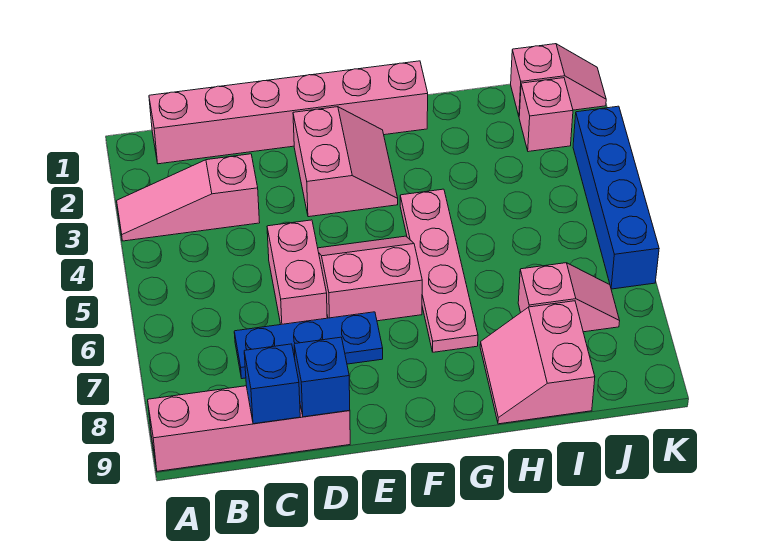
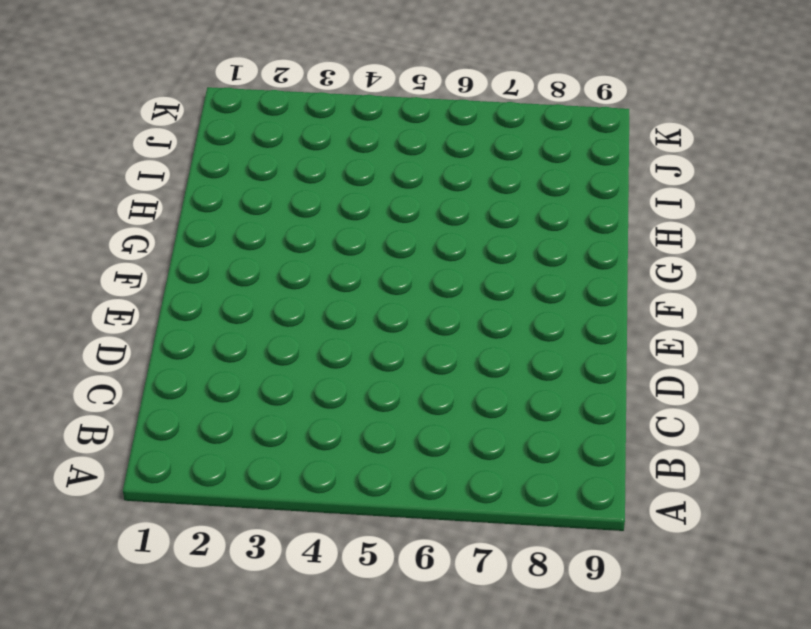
none -> pink slope A3:C3 level 1 top C
none -> pink brick A9:D9 level 1
none -> pink brick B1:G1 level 1

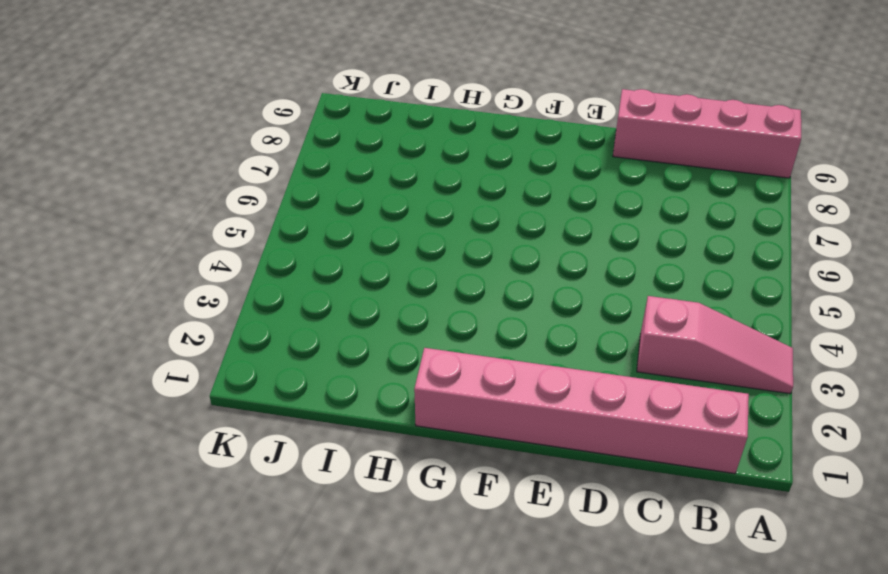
none -> blue plate C7:E7 level 1
none -> pink brick D5:D6 level 1
none -> pink slope E2:F3 level 1 top E

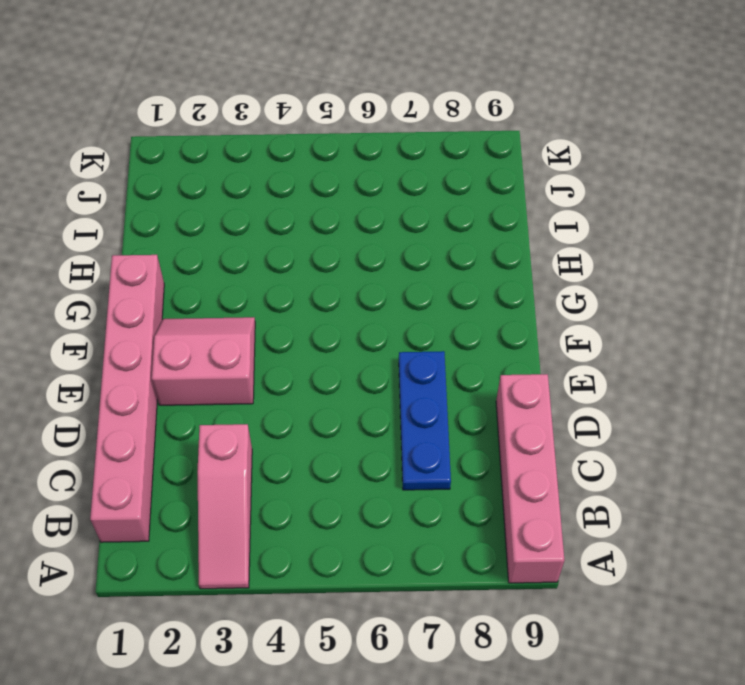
none -> pink brick D5:D6 level 1
none -> pink slope E5:F6 level 1 top 6
none -> pink plate G4:G7 level 1

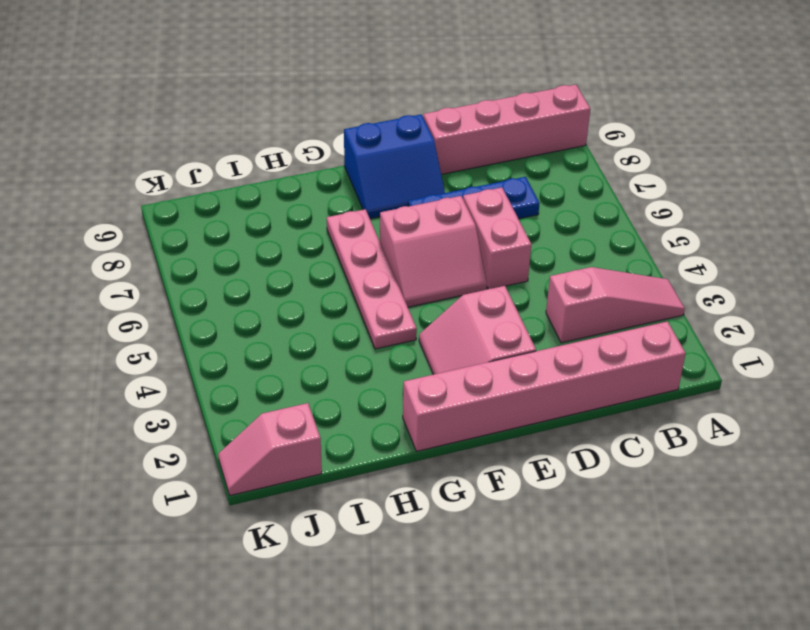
blue slope E8:F9 level 1 top 9 -> none
none -> pink slope H8:I9 level 1 top I
none -> pink slope I7:J7 level 1 top I
none -> pink brick J2 level 1

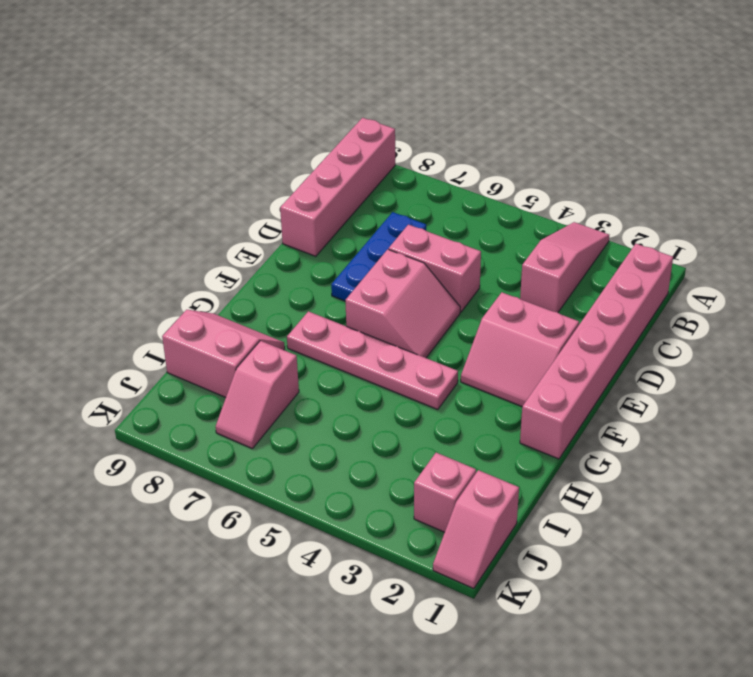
none -> blue brick K3:K6 level 1
none -> blue brick C9 level 2
none -> blue brick D9 level 2

